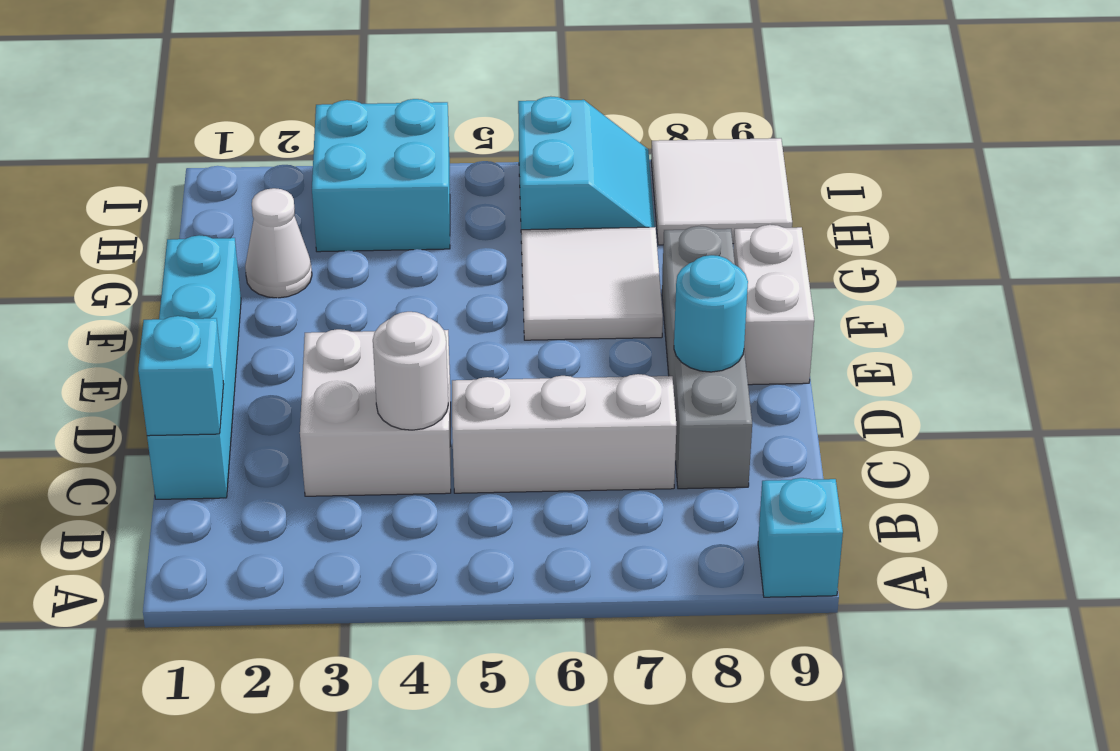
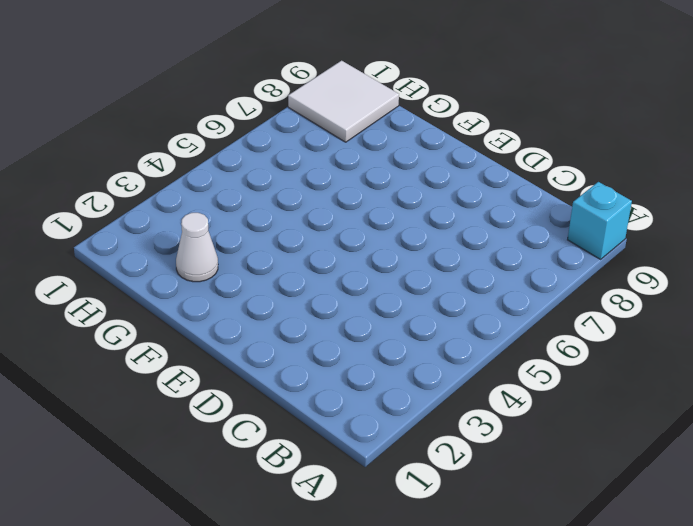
none -> cyan brick C1:F1 level 1
none -> white brick C3:D4 level 1
none -> white brick C5:C7 level 1

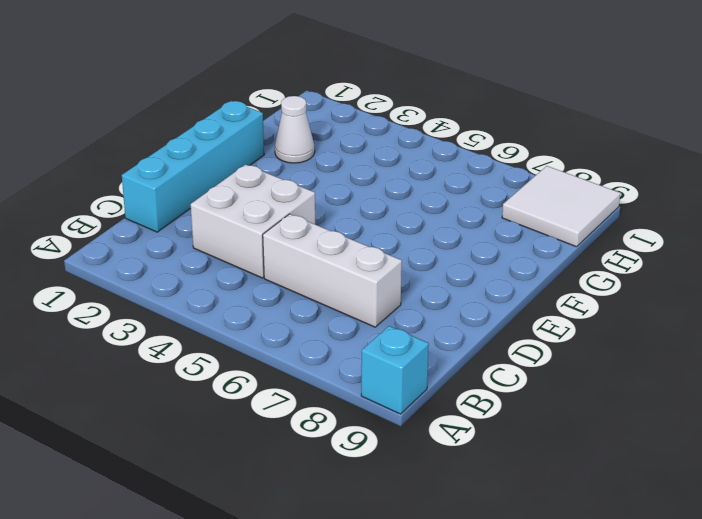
none -> grey brick C8:F8 level 1
none -> white brick E9:F9 level 1
none -> white tile F6:G7 level 1

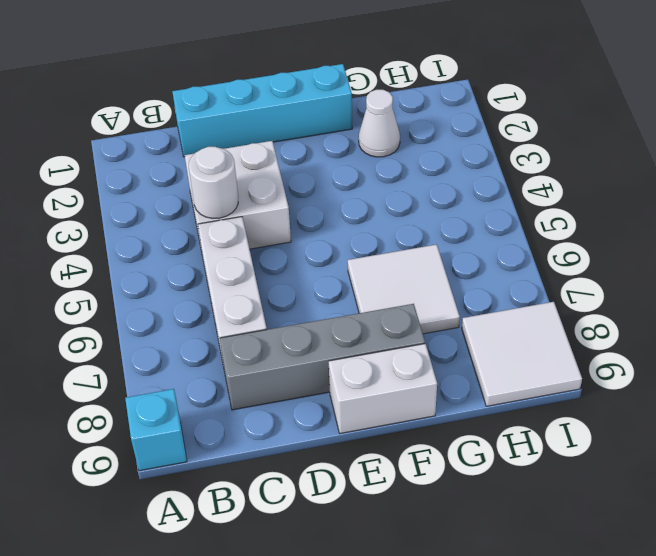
none -> cyan brick H3:I4 level 1
none -> cyan slope H6:I7 level 1 top 6
none -> cyan brick C1 level 2

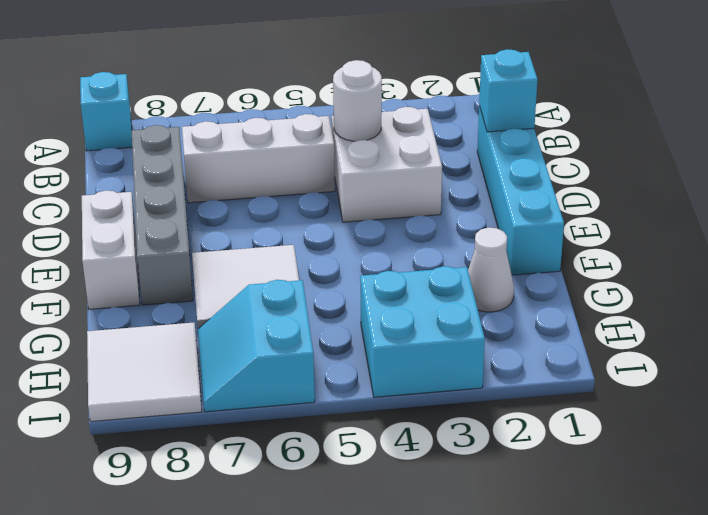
none -> cyan round brick D8 level 2

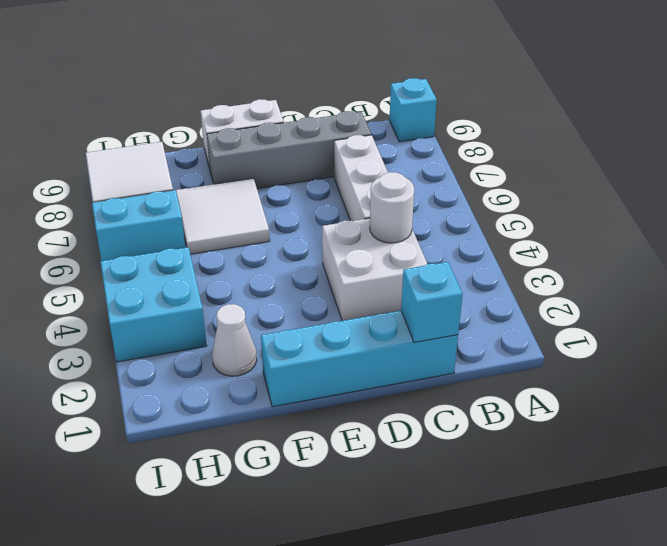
none -> cyan round brick D8 level 2

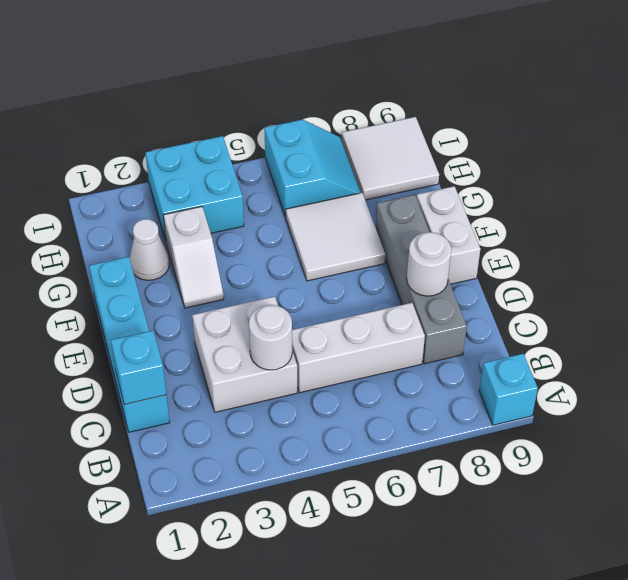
white round brick D8 level 2 -> cyan round brick D8 level 2
white slope F3:G3 level 1 top G -> none

